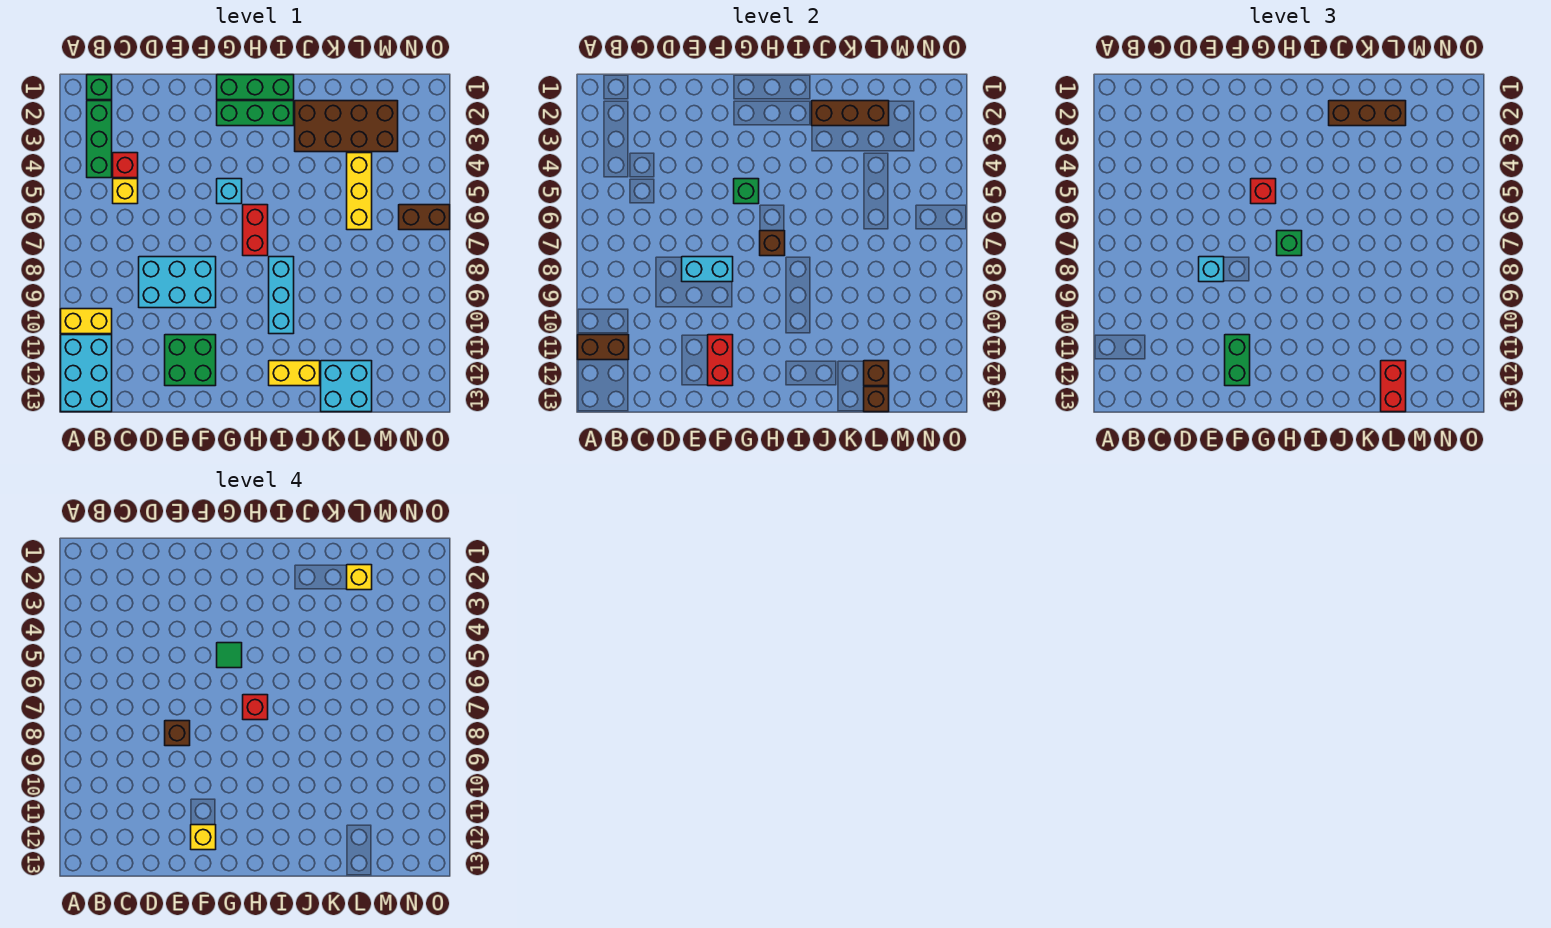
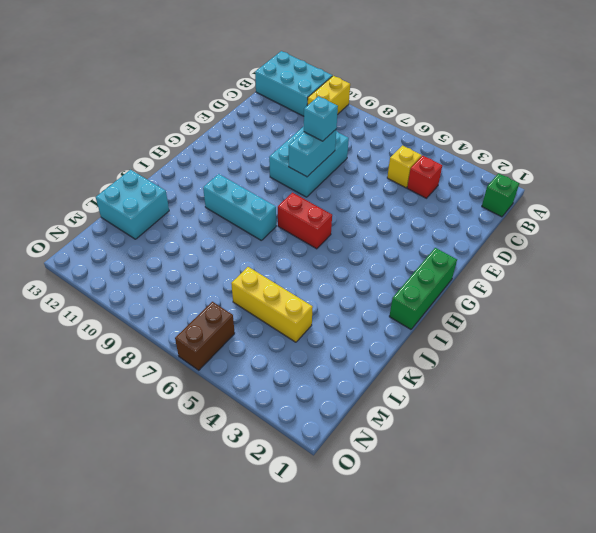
none -> green brick B2:B4 level 1
none -> green brick E11:F12 level 1
none -> green brick G2:I2 level 1
none -> cyan brick G5 level 1

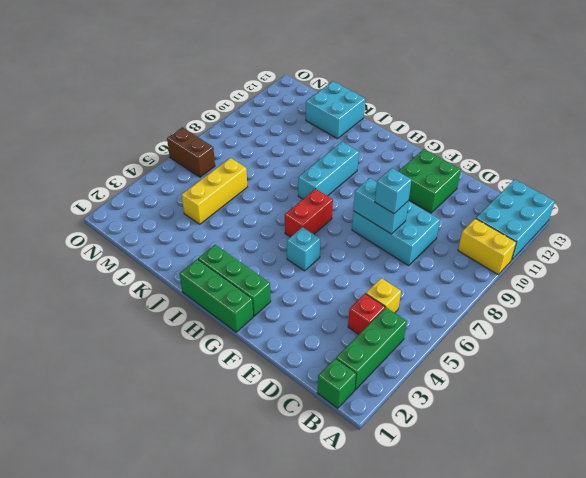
none -> yellow brick I12:J12 level 1
none -> brown brick J2:M3 level 1
none -> brown brick A11:B11 level 2
none -> red brick F11:F12 level 2

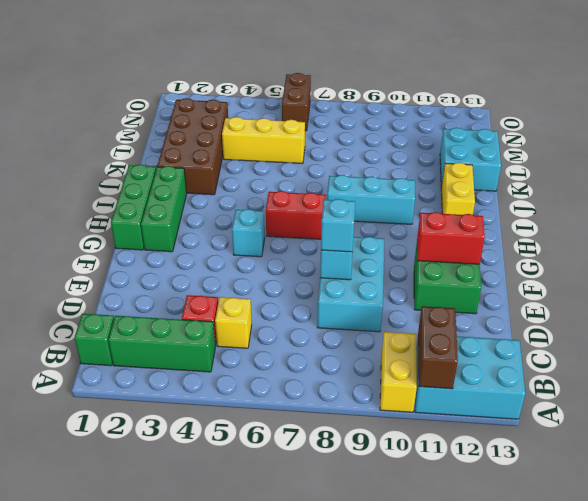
none -> green brick G5 level 2
none -> brown brick H7 level 2
none -> brown brick J2:L2 level 2
none -> brown brick L12 level 2

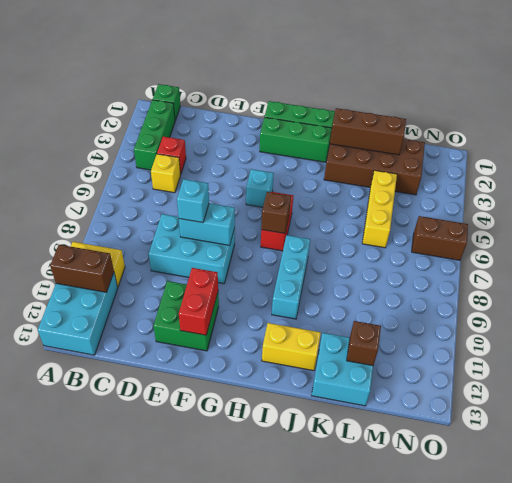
none -> green brick G5 level 2
none -> brown brick L13 level 2
none -> green brick F11:F12 level 3
none -> red brick G5 level 3

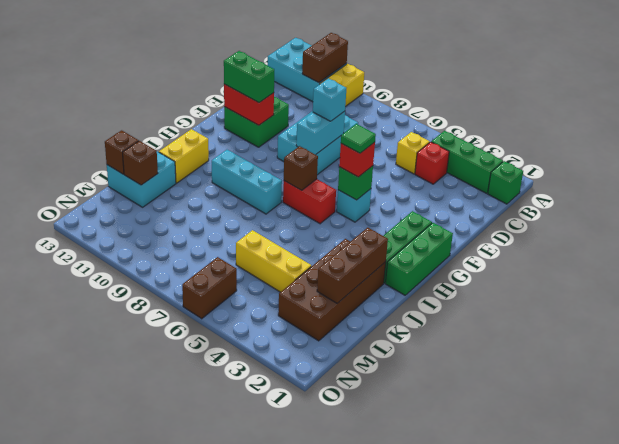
none -> green brick H7 level 3
none -> brown brick J2:L2 level 3
none -> red brick L12:L13 level 3
none -> brown brick E8 level 4

